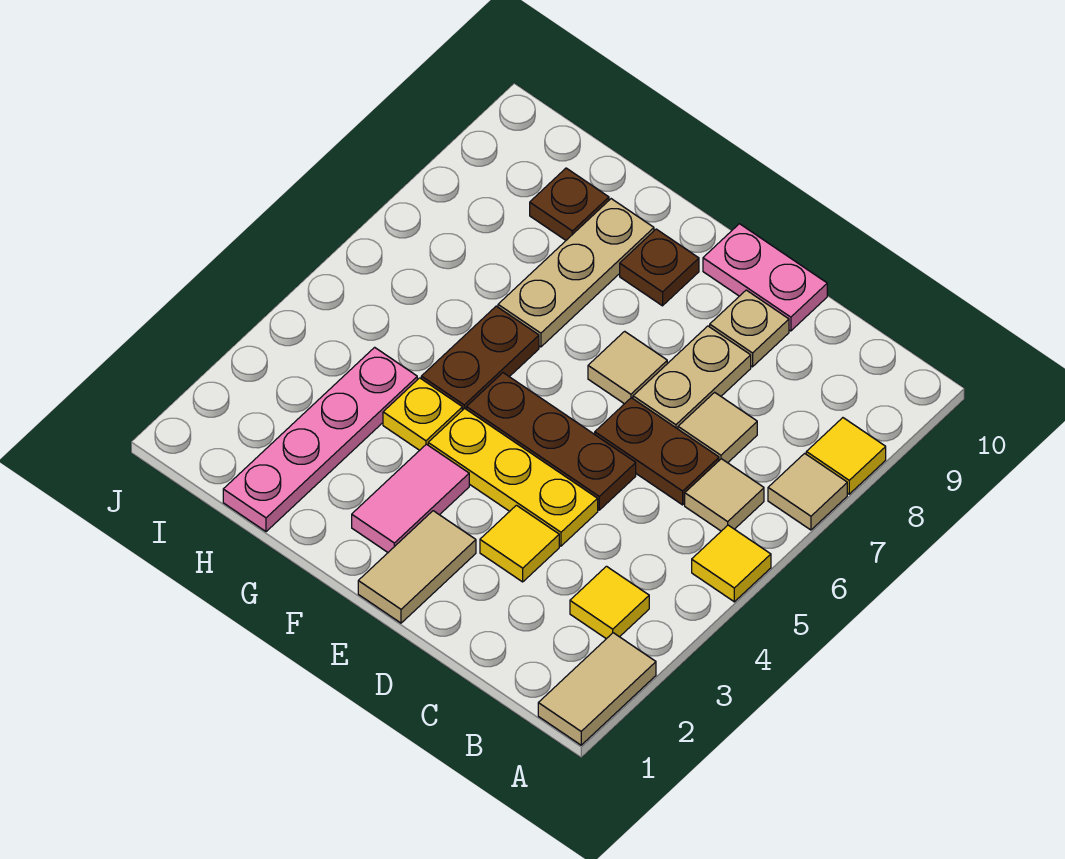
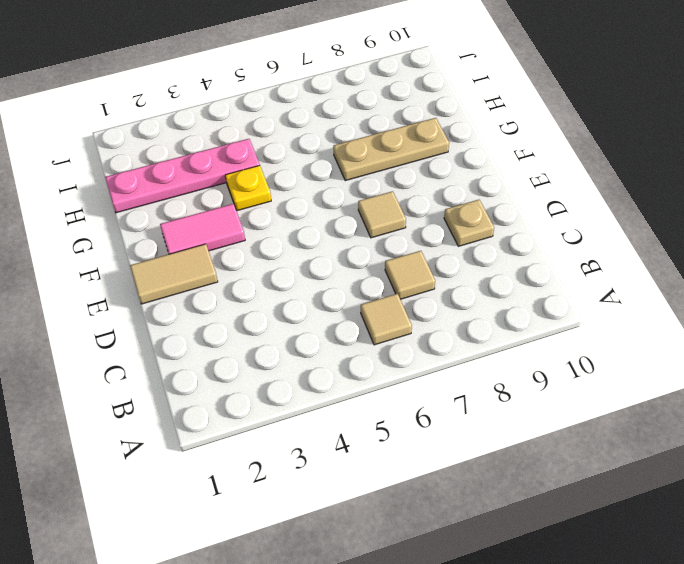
none -> tan tile A1:A2 level 1
none -> yellow tile A5 level 1
none -> tan tile A7 level 1

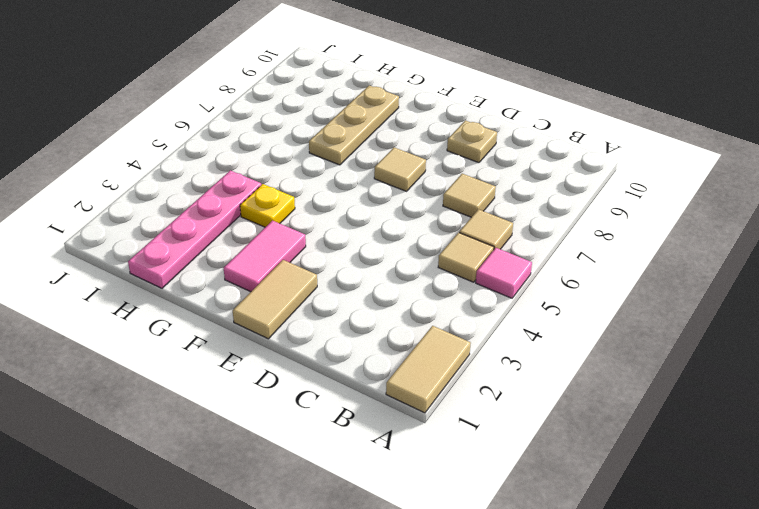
pink tile A5 level 1 -> yellow tile A5 level 1
tan tile B5 level 1 -> tan tile A7 level 1
none -> yellow tile A8 level 1
none -> yellow tile B3 level 1
none -> brown plate C6:D6 level 1

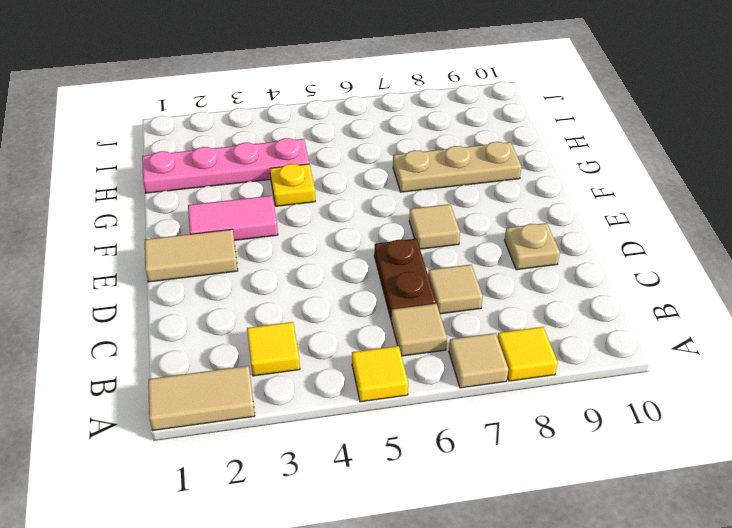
none -> yellow tile D3 level 1
none -> yellow plate D4:F4 level 1
none -> brown plate D5:F5 level 1

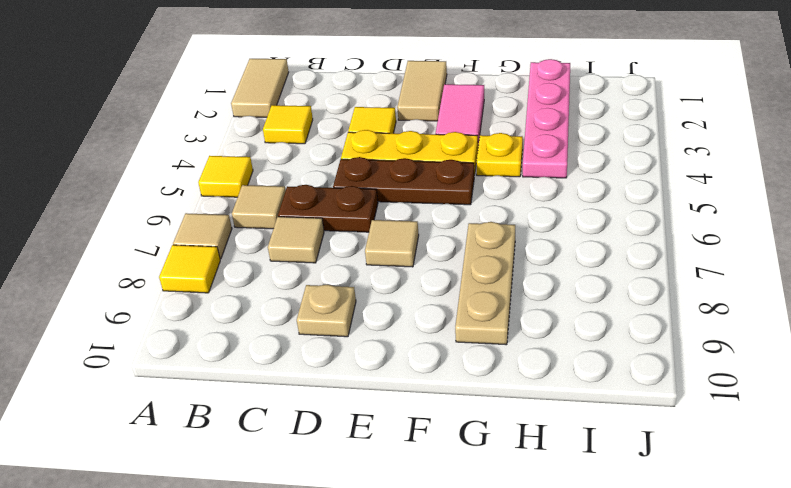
none -> tan plate D7:D8 level 1
none -> pink plate D10:E10 level 1
none -> brown plate F9 level 1

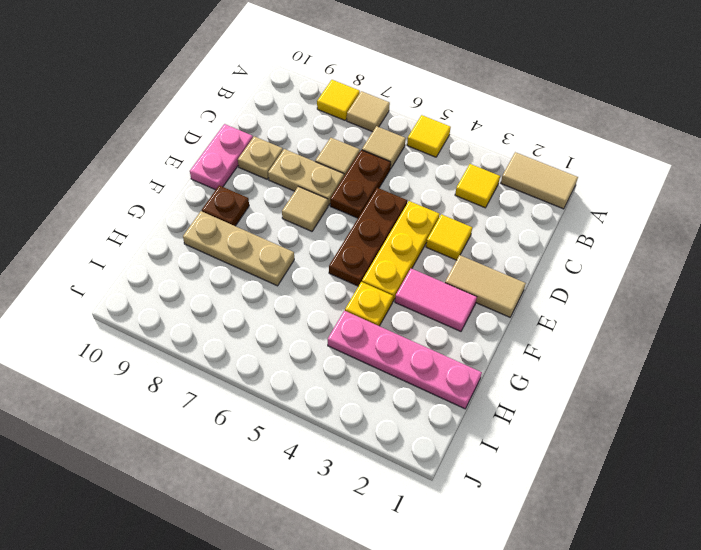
none -> brown plate G5:G6 level 1
none -> brown plate H9 level 1

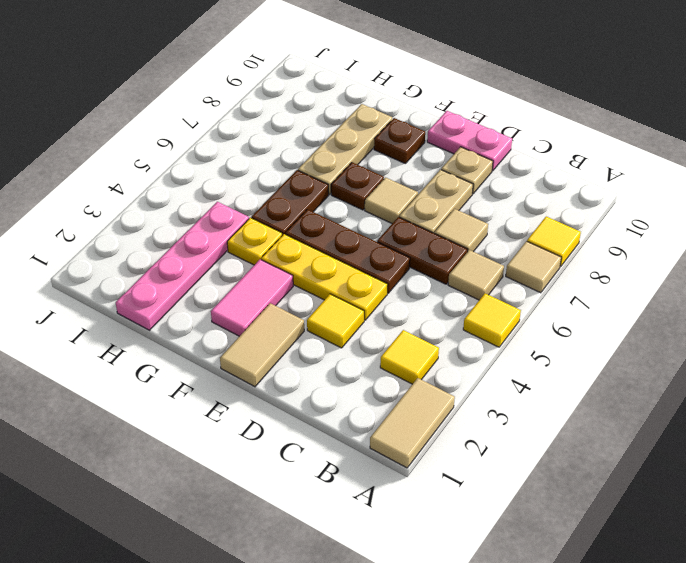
brown plate F7 level 1 -> brown plate H9 level 1

